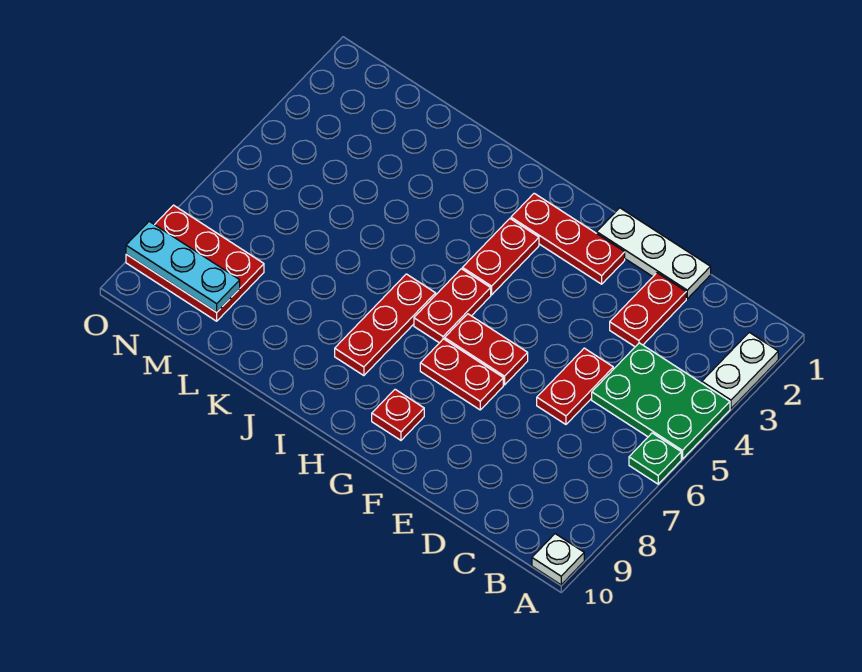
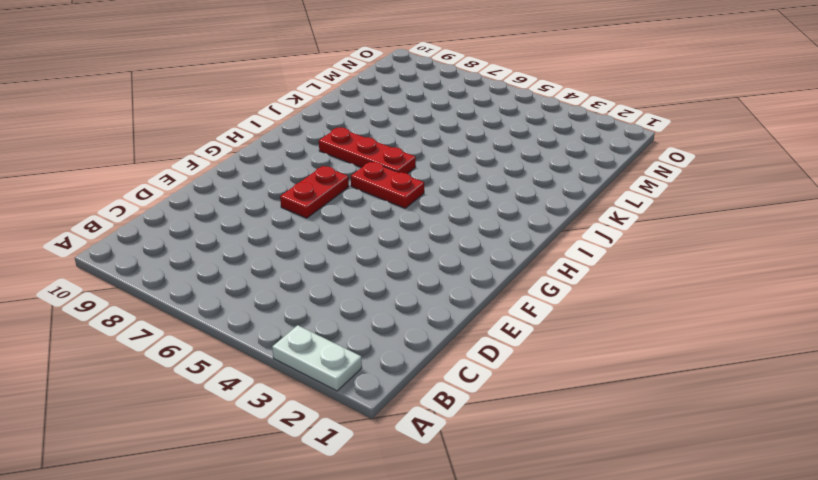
none -> green plate A4:C5 level 1
none -> green plate A6 level 1
none -> white plate A10 level 1

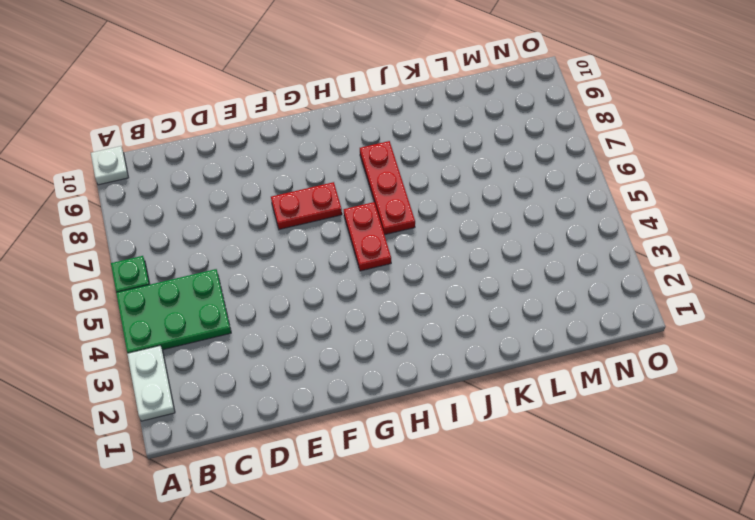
none -> white plate D1:F1 level 1
none -> red plate D2:D3 level 1
none -> red plate D5:D6 level 1

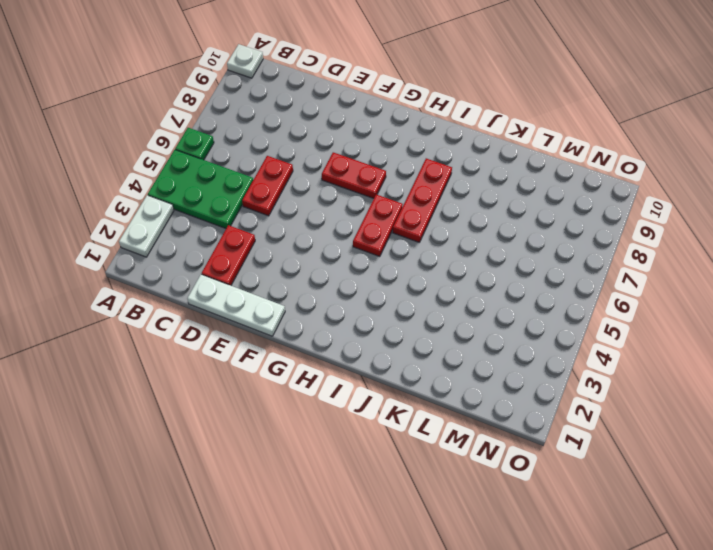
none -> red plate F2:H2 level 1
none -> red plate F6:G6 level 1
none -> red plate G9 level 1

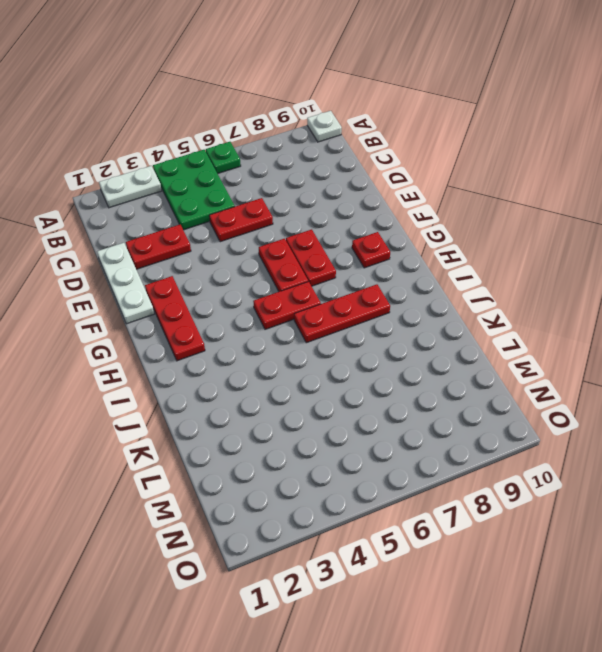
none -> red plate H3:H4 level 1
none -> red plate M8:O9 level 1
none -> cyan plate M9:O9 level 2

